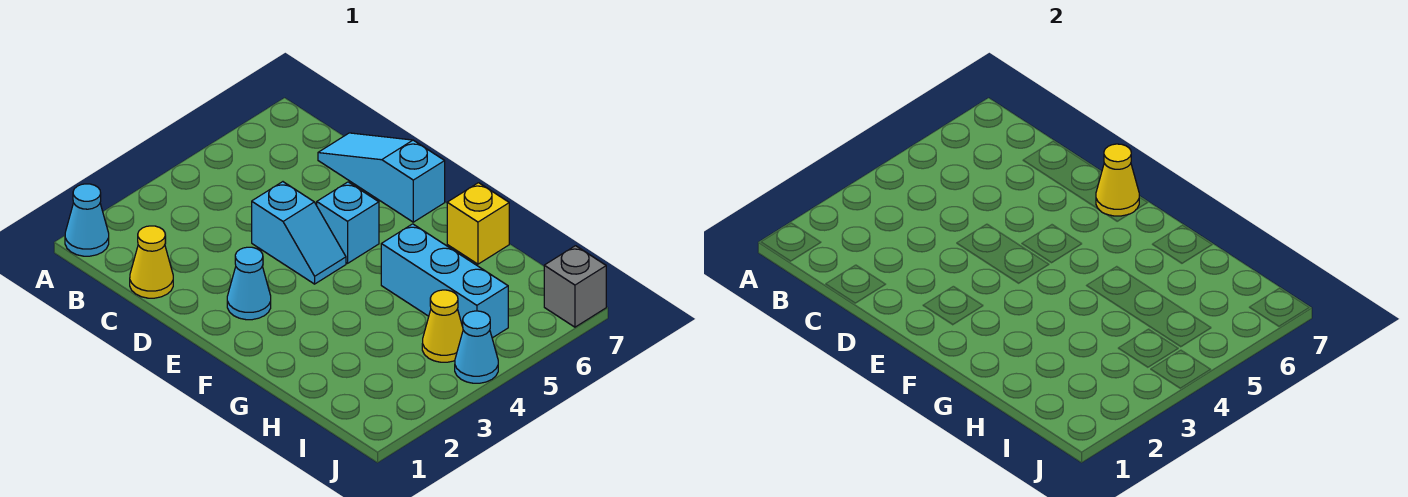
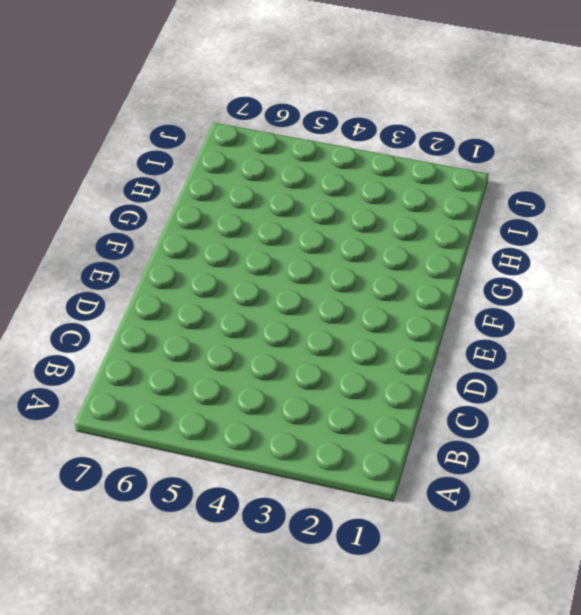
none -> cyan cone A1 level 1
none -> yellow cone C1 level 1
none -> cyan slope C7:E7 level 1 top E

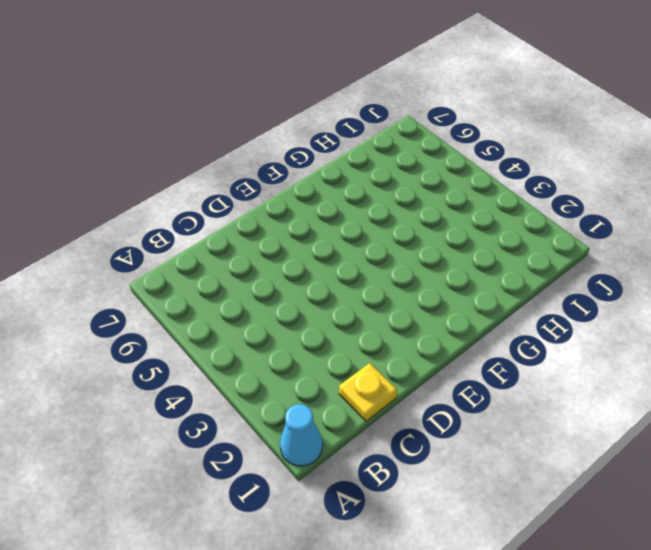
yellow plate C1 level 1 -> yellow cone C1 level 1
none -> cyan slope C7:E7 level 1 top E
none -> cyan slope D4:E4 level 1 top D
none -> cyan cone E2 level 1

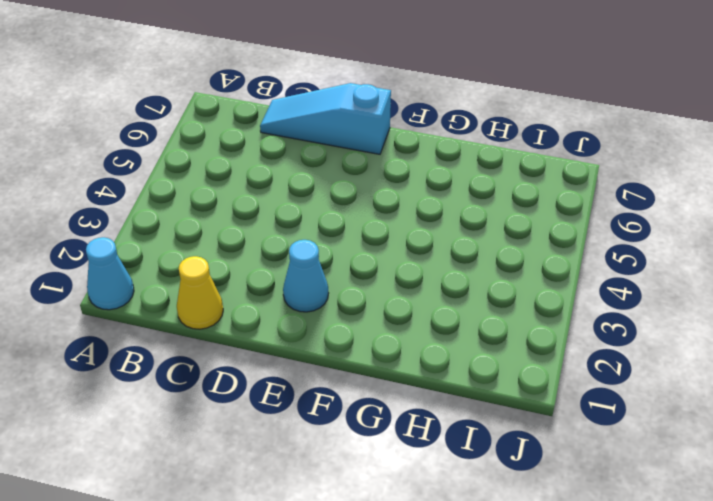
none -> cyan slope D4:E4 level 1 top D
none -> cyan brick E5 level 1
none -> cyan brick G5:I5 level 1

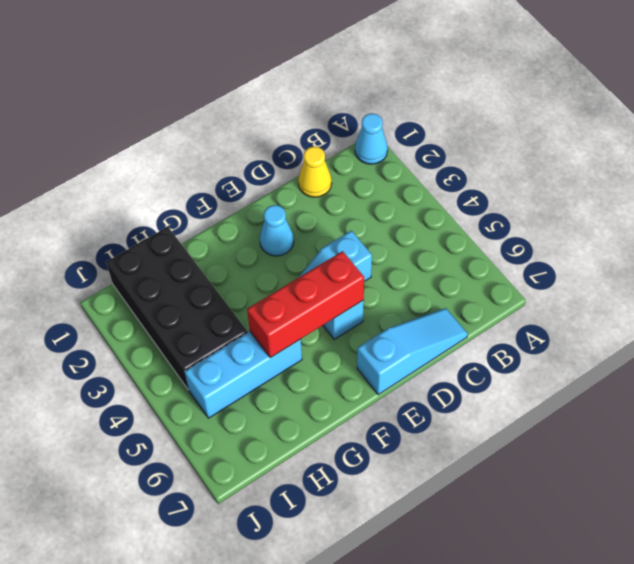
red brick E5:G5 level 2 -> none
black brick H1:I4 level 1 -> yellow cone I4 level 1
none -> yellow brick G7 level 1
none -> cyan cone J4 level 1
none -> grey brick J7 level 1

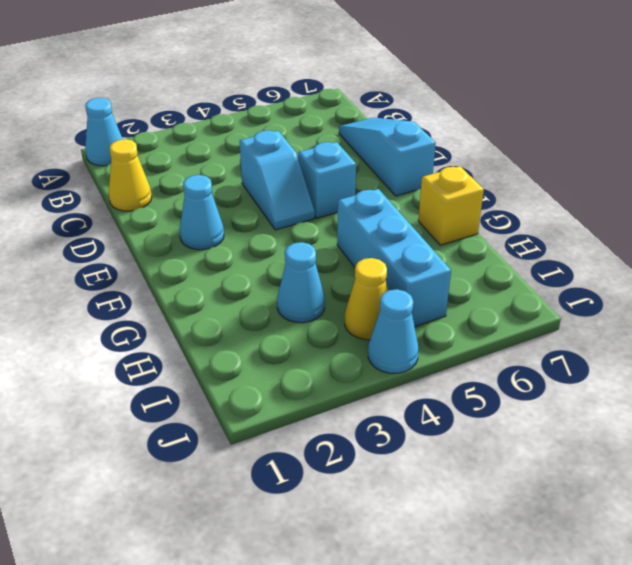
cyan cone H3 level 1 -> none
none -> grey brick J7 level 1
none -> yellow cone E7 level 2

